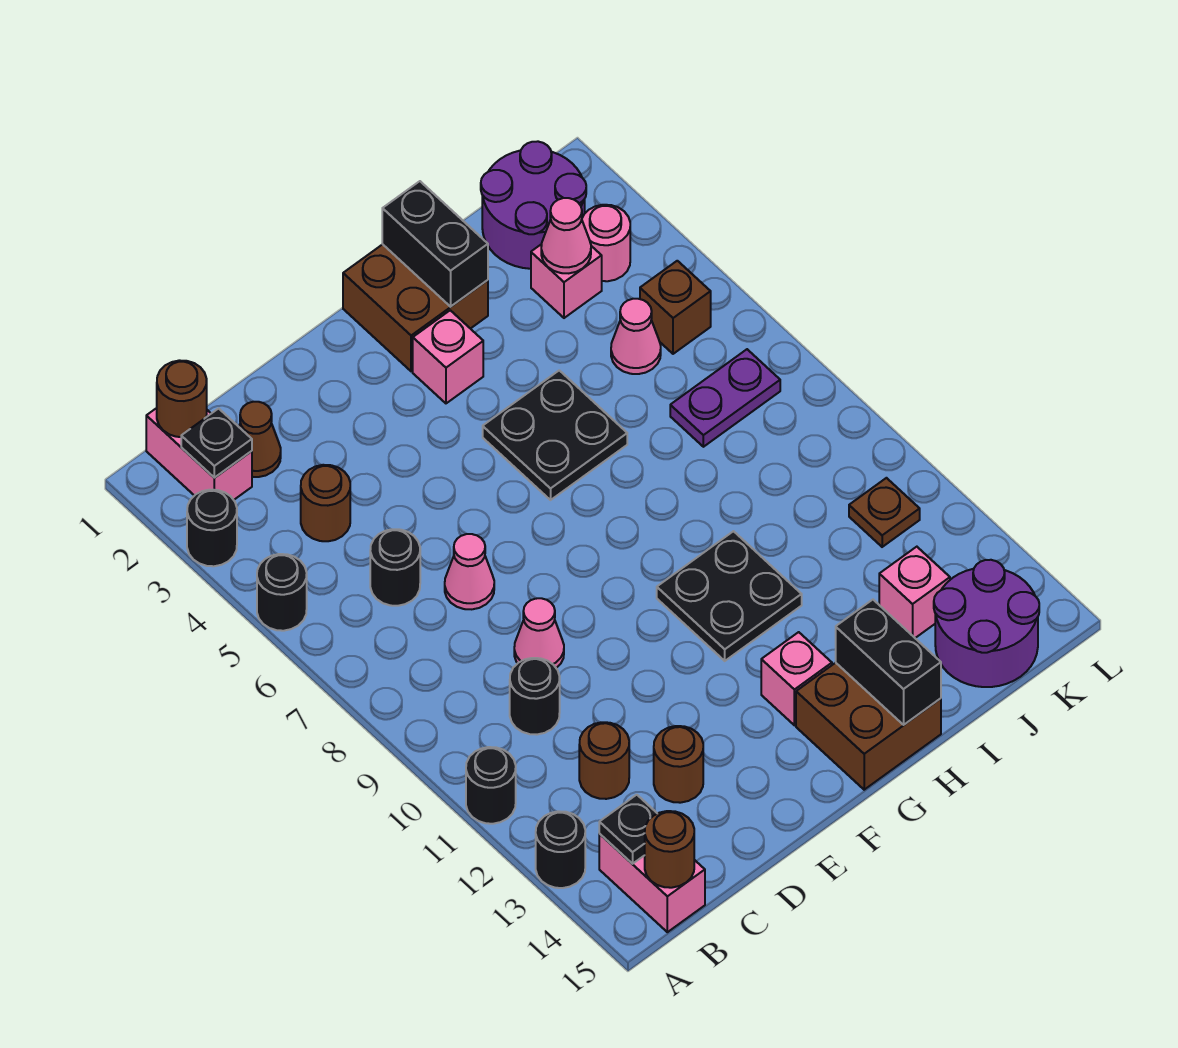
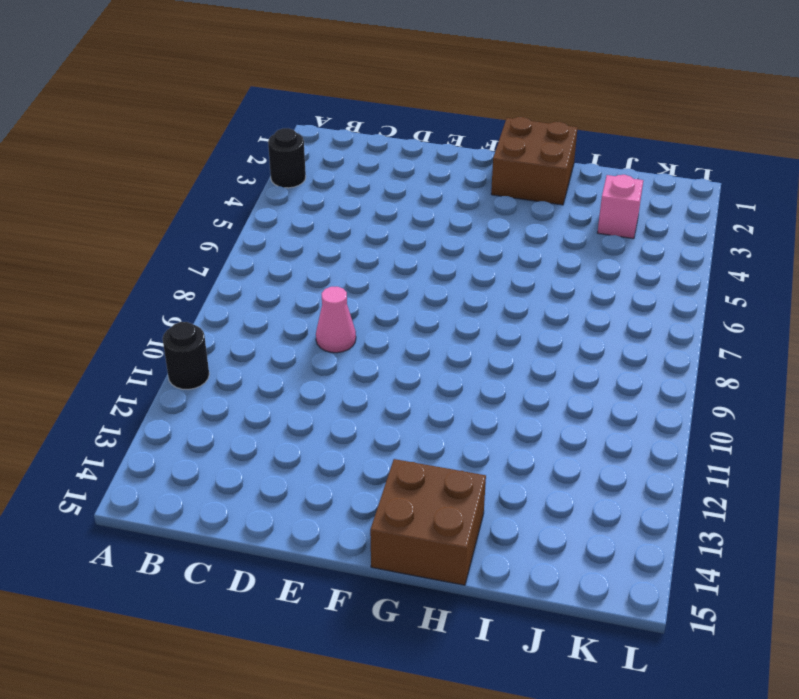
none -> black round brick A5 level 1
none -> black round brick A13 level 1
none -> pink brick B1:B2 level 1
none -> pink brick B14:B15 level 1

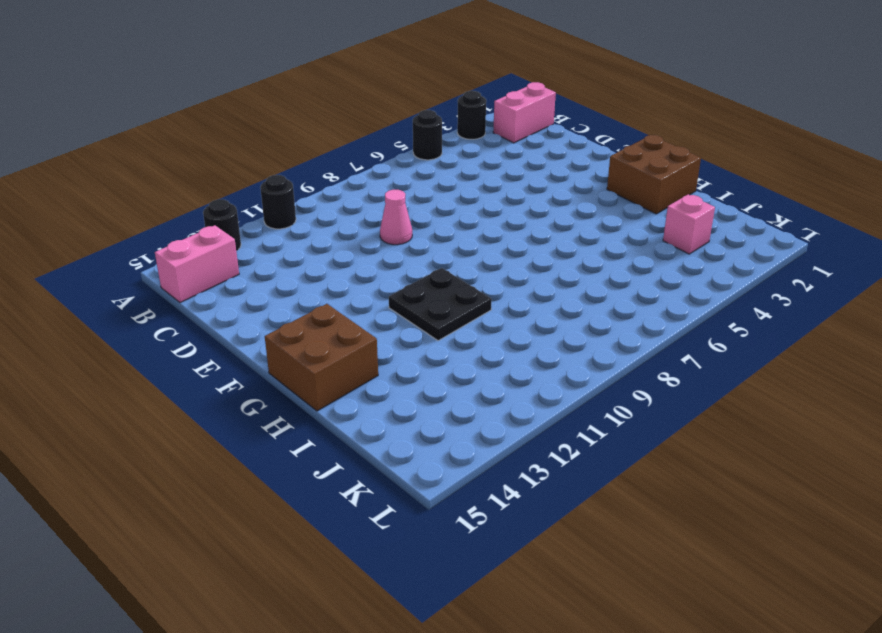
none -> brown cone C2 level 1
none -> brown round brick C4 level 1
none -> black round brick C6 level 1
none -> black round brick C10 level 1

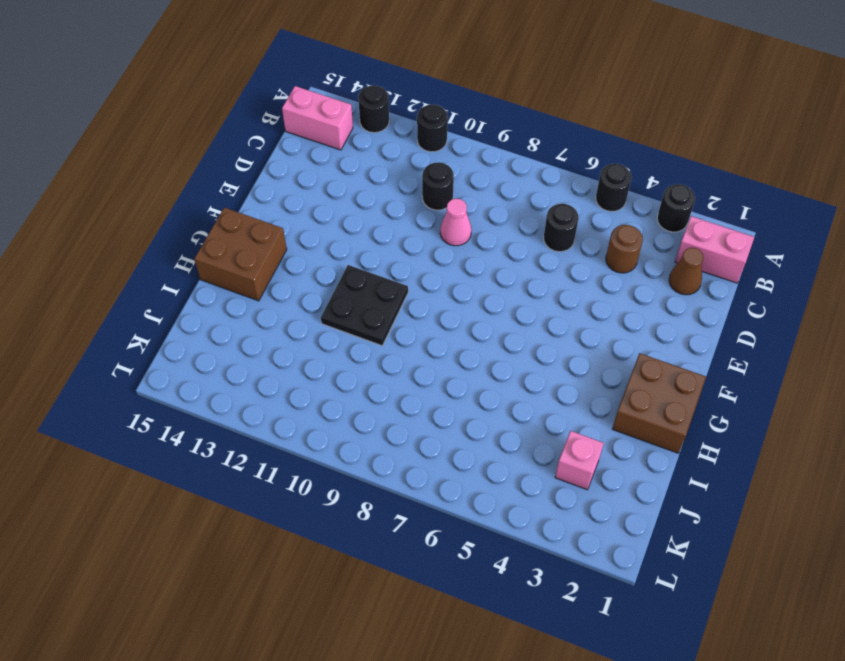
none -> brown round brick C12 level 1
none -> pink cone D7 level 1
none -> brown round brick D13 level 1
none -> pink brick G3 level 1

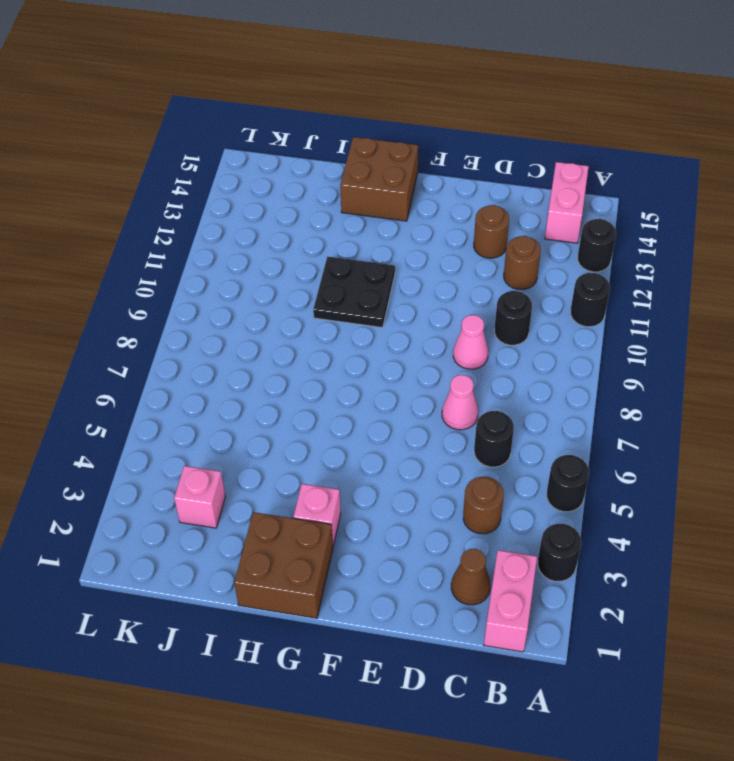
none -> black plate G5:H6 level 1
none -> pink brick G13 level 1
none -> purple round brick J1:K2 level 1
none -> pink cone J5 level 1

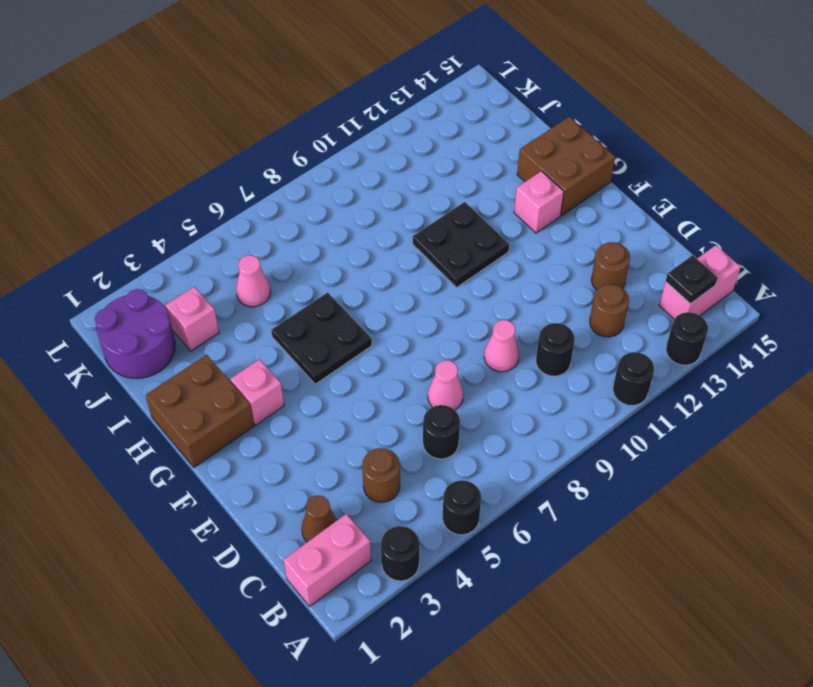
none -> purple plate J7:K7 level 1
none -> pink brick J13 level 1
none -> purple round brick J14:K15 level 1
none -> pink round brick K3 level 1

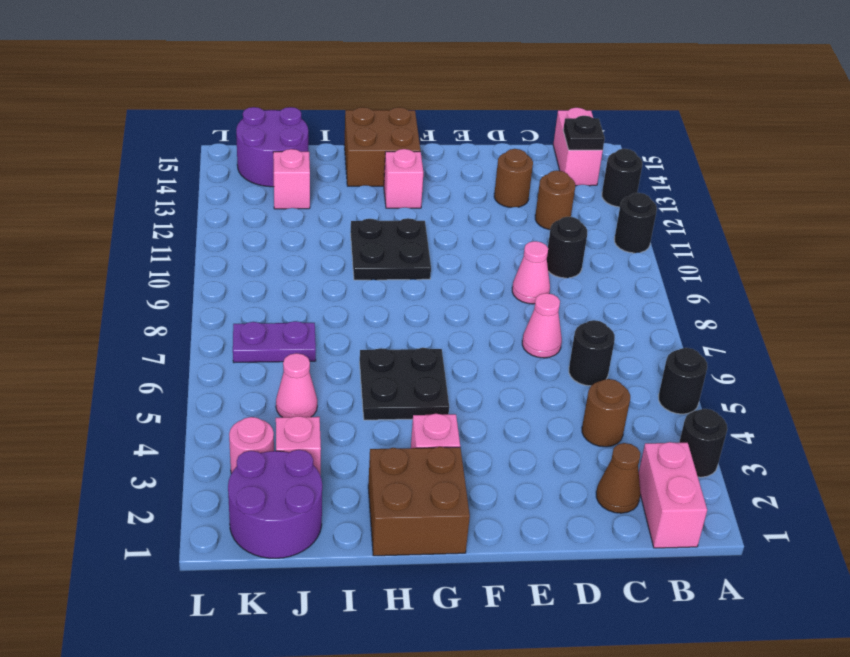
none -> brown brick K5 level 1
none -> brown plate K11 level 1
none -> brown round brick B1 level 2
none -> black plate B2 level 2

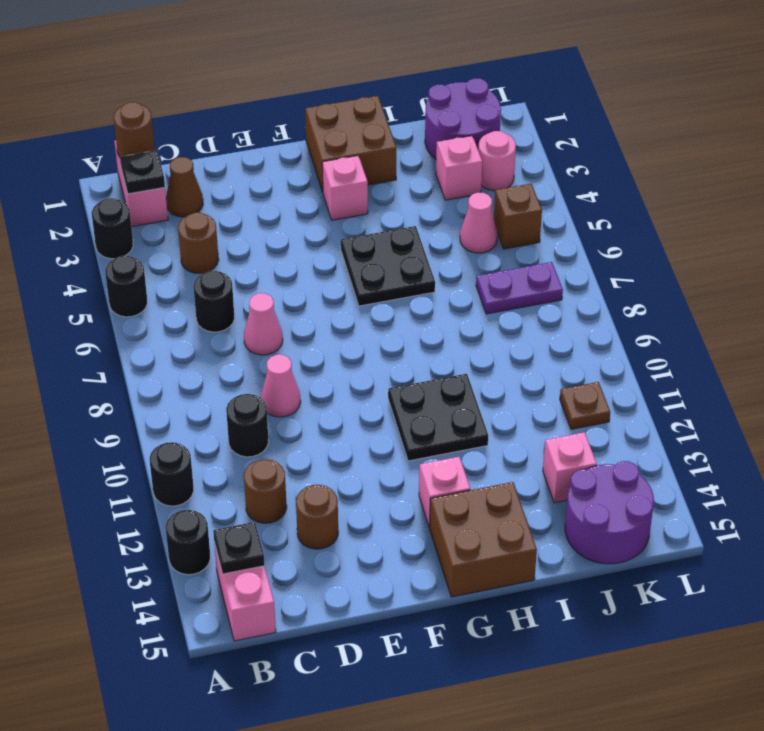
none -> brown round brick B15 level 2
none -> black brick H1:H2 level 2
none -> black brick H14:H15 level 2
none -> pink cone J3 level 2

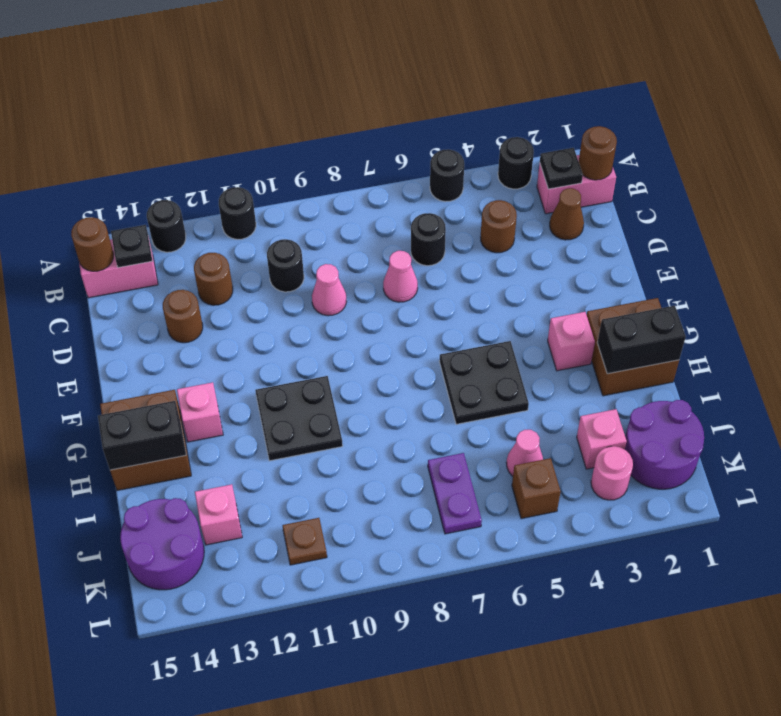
none -> pink cone J3 level 2

